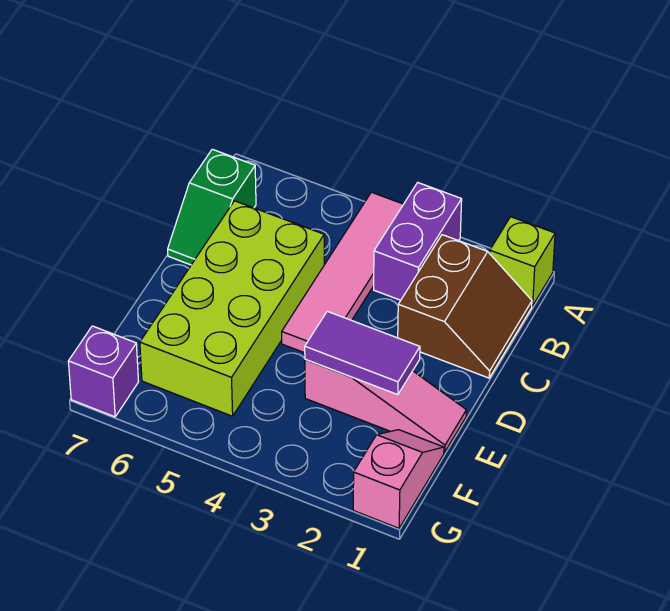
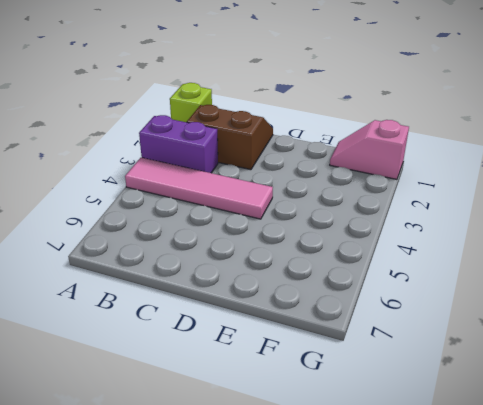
none -> green slope B7:C7 level 1 top B
none -> lime brick C5:F6 level 1

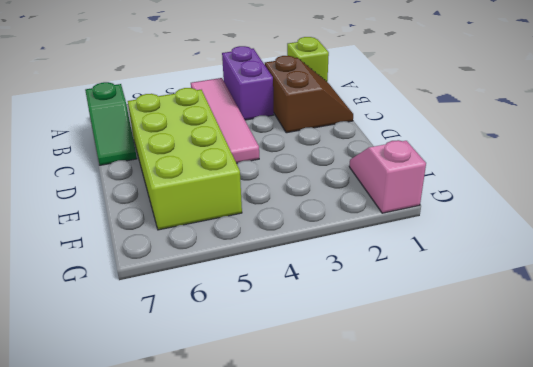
none -> pink slope E1:E3 level 1 top 3
none -> purple brick G7 level 1

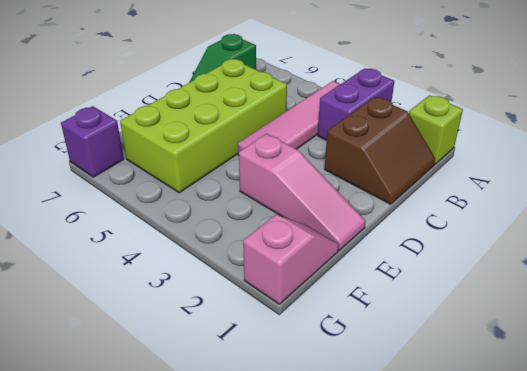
none -> purple tile E2:E3 level 2

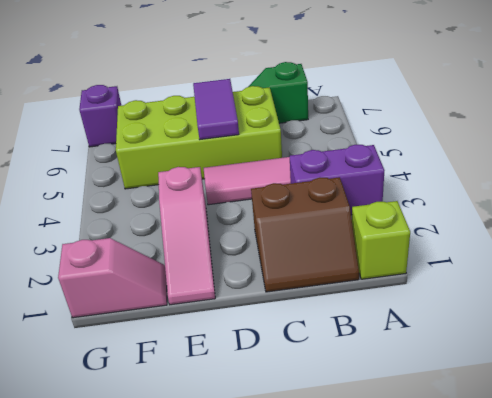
purple tile D5:D6 level 2 -> purple tile E2:E3 level 2

